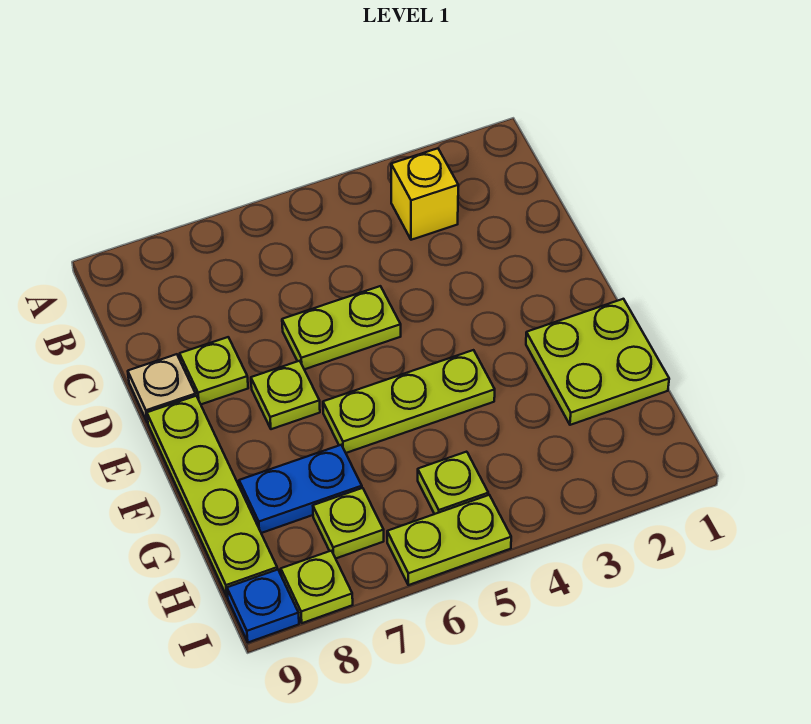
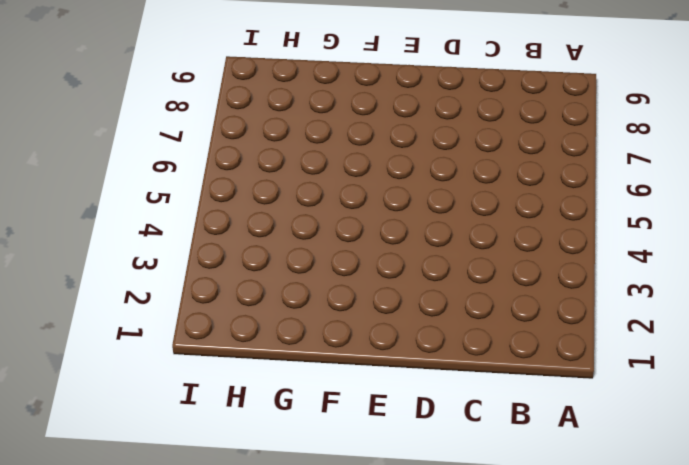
none -> yellow brick B3 level 1
none -> lime plate D5:D6 level 1
none -> lime plate D8 level 1

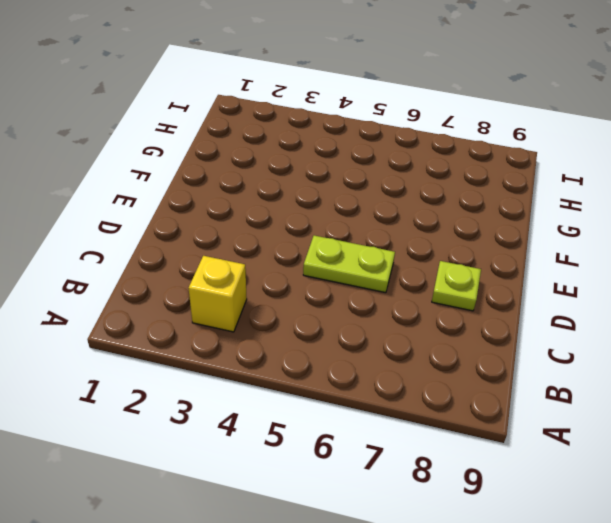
none -> tan plate D9 level 1
none -> lime plate E7 level 1
none -> lime plate E9:H9 level 1

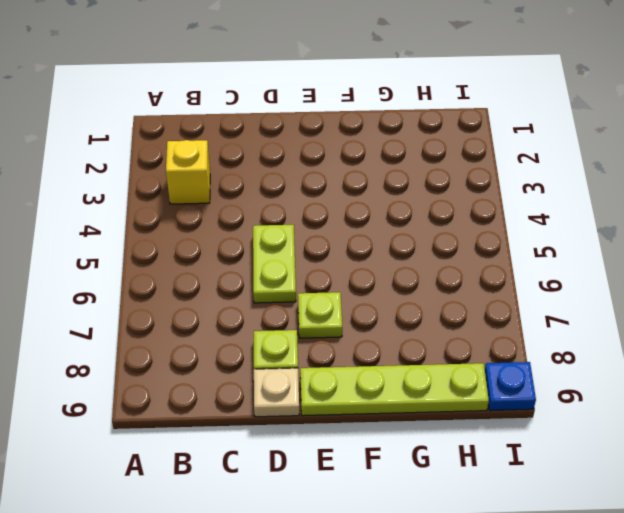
none -> lime plate F1:G2 level 1
none -> lime plate F4:F6 level 1
none -> blue plate G7:G8 level 1

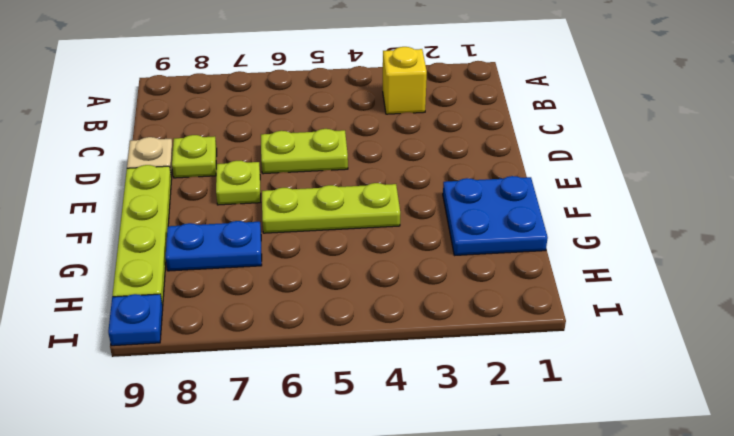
blue plate F1:G2 level 1 -> lime plate F1:G2 level 1
none -> lime plate H5 level 1
none -> lime plate H7 level 1
none -> lime plate I5:I6 level 1

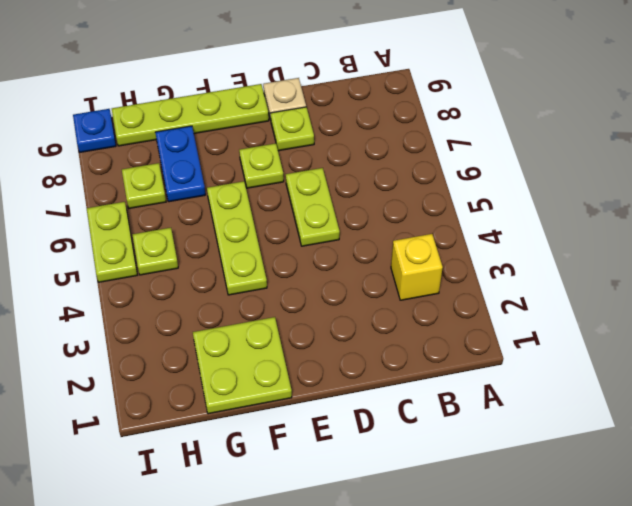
none -> lime plate I8 level 1

